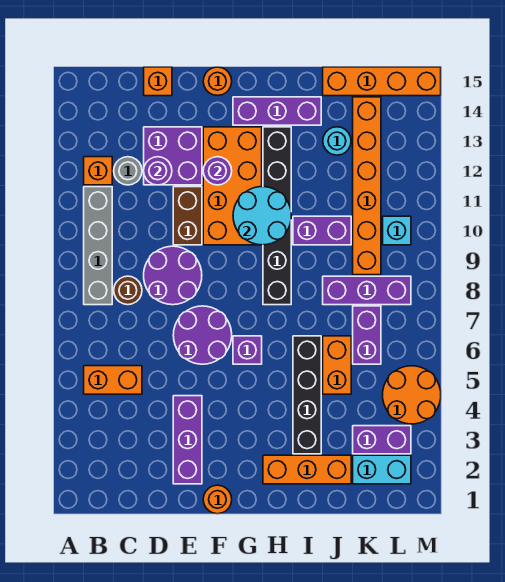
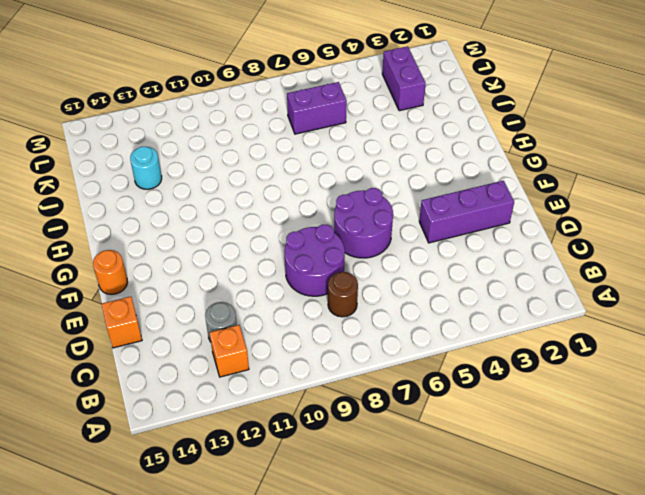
none -> orange brick B5:C5 level 1
none -> grey brick B8:B11 level 1
none -> purple brick D12:E13 level 1
none -> brown brick E10:E11 level 1

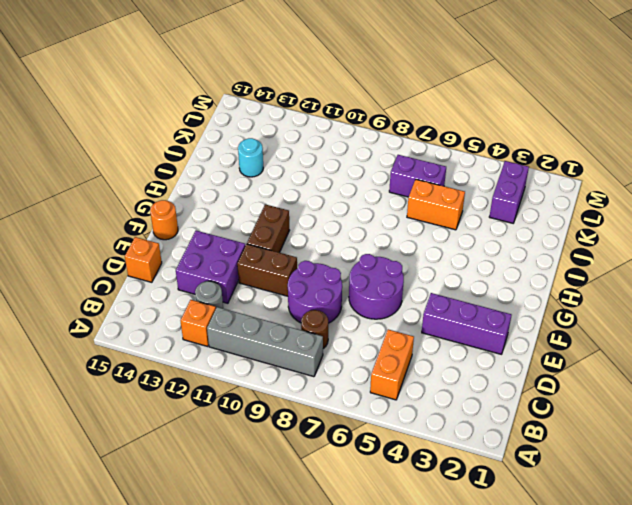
brown brick F11:G11 level 1 -> orange brick F10:G13 level 1
none -> orange round brick F1 level 1
none -> purple brick G6 level 1
none -> purple brick G14:I14 level 1
none -> orange brick H2:J2 level 1

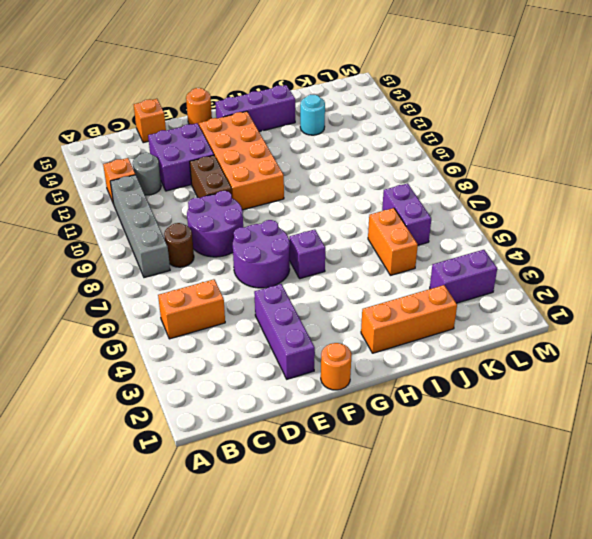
none -> black brick H8:H13 level 1
none -> black brick I3:I6 level 1
none -> purple brick I10:J10 level 1
none -> purple brick J8:L8 level 1

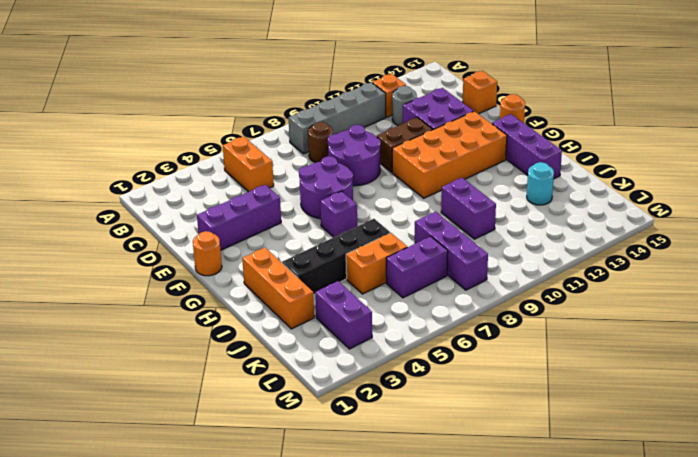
none -> black brick H8:H13 level 1
none -> orange brick J15:M15 level 1
none -> cyan brick K2:L2 level 1
none -> orange brick K9:K14 level 1

